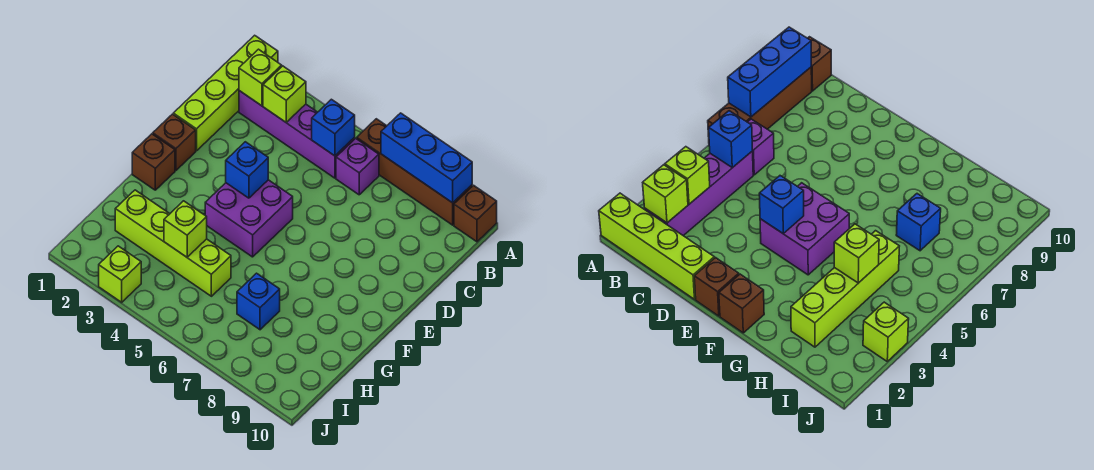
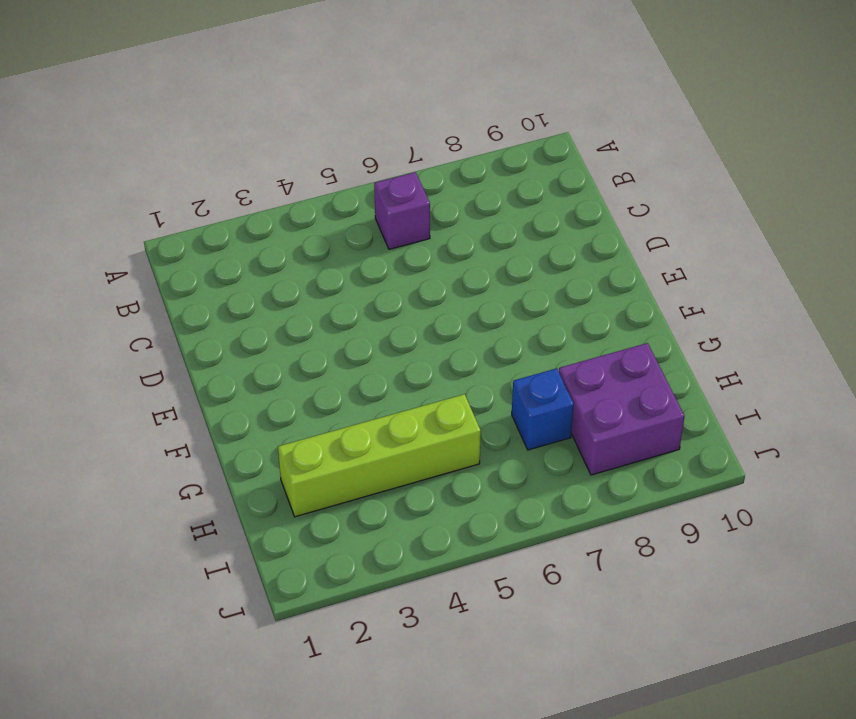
purple brick H8:I9 level 1 -> purple brick E4:F5 level 1
none -> lime brick A1:D1 level 1
none -> brown brick A6:A9 level 1
none -> brown brick A10 level 1

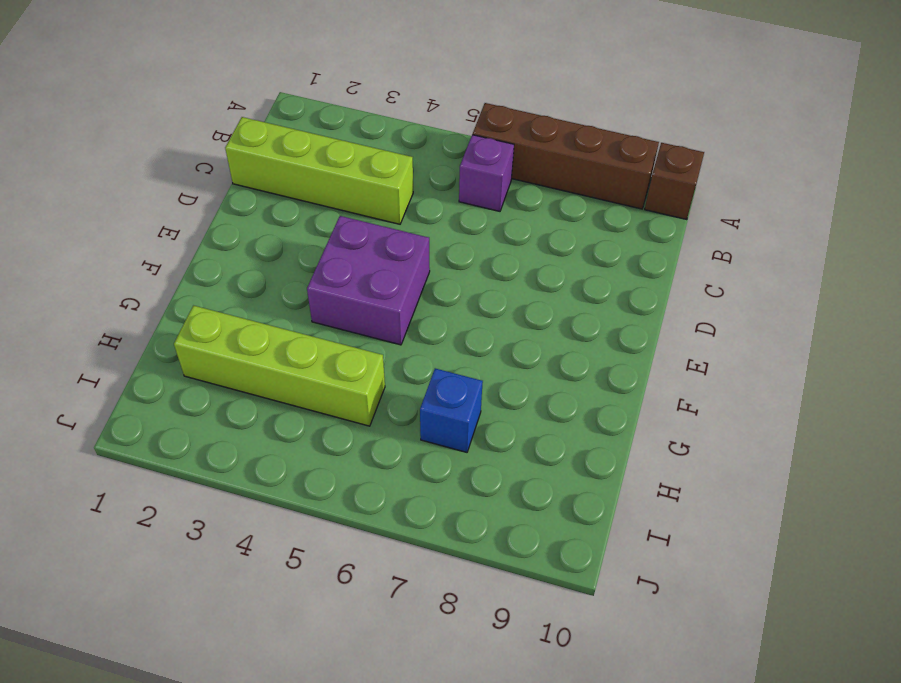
lime brick C1:C4 level 1 -> lime brick A1:D1 level 1
none -> purple brick B2:B5 level 1
none -> brown brick E1 level 1
none -> brown brick F1 level 1

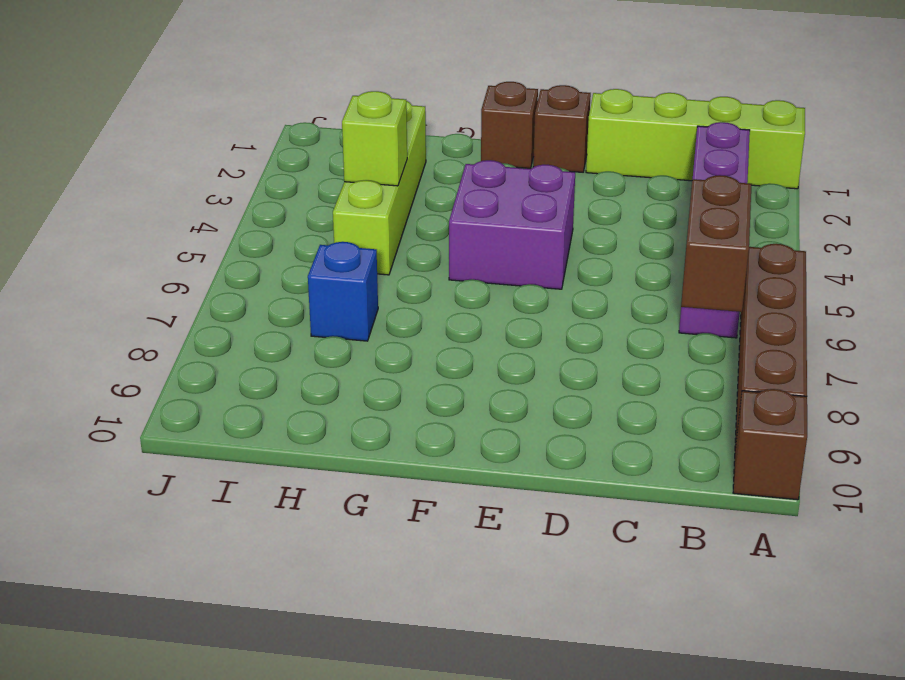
brown brick B6:B7 level 2 -> none
none -> lime brick J3 level 1
none -> blue brick A7:A9 level 2
none -> lime brick B2 level 2

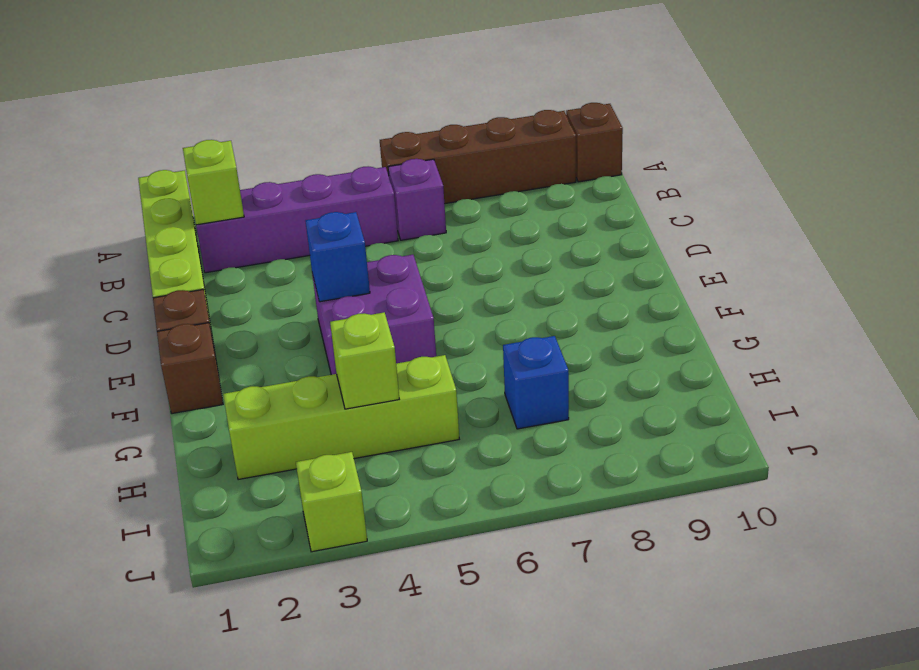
none -> blue brick A7:A9 level 2
none -> lime brick B3 level 2
none -> blue brick B5 level 2

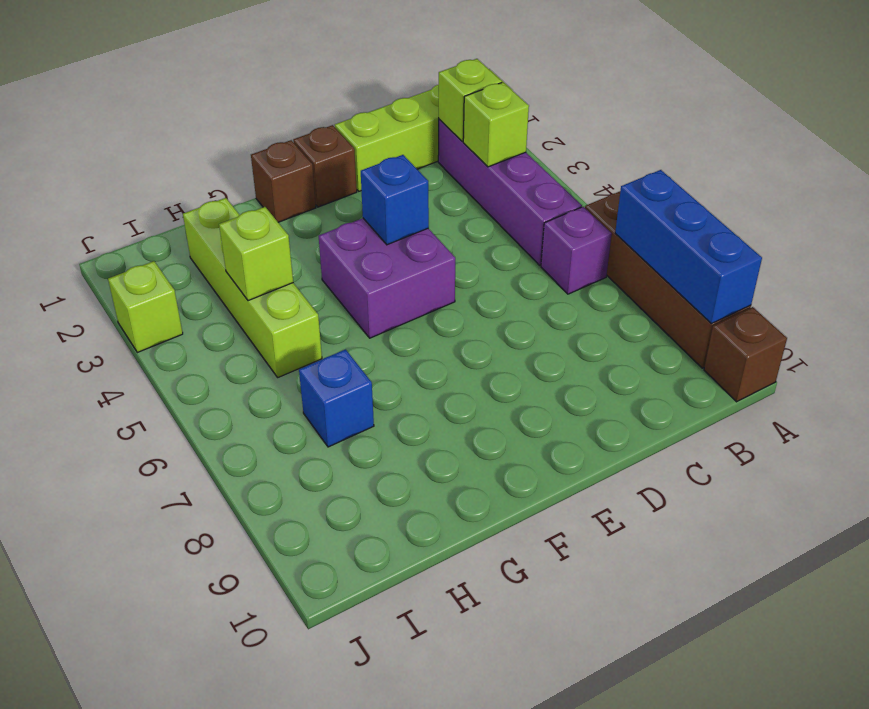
none -> blue brick B5 level 2

